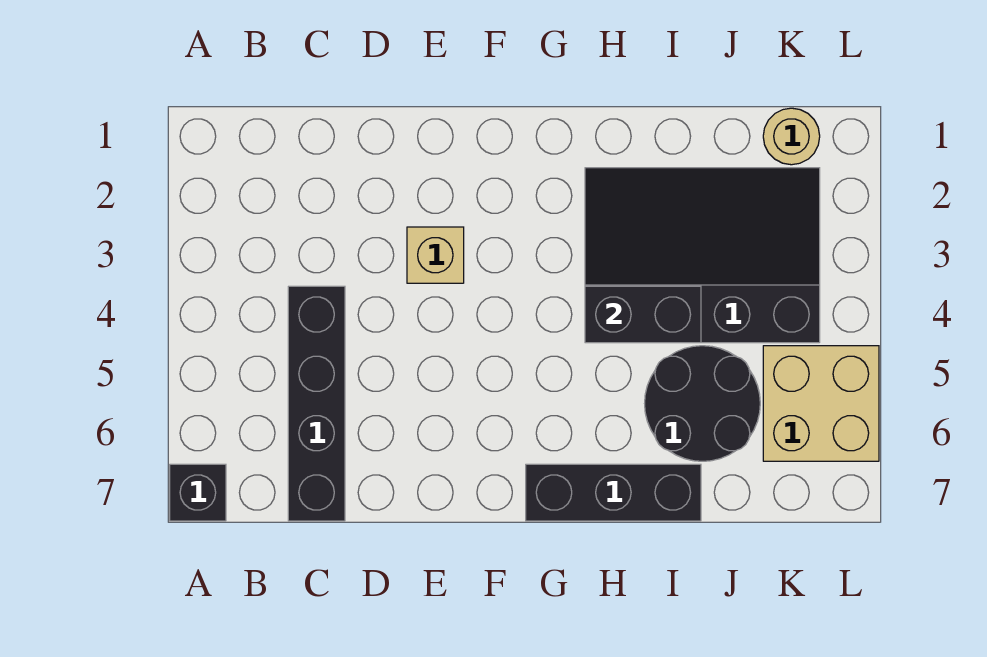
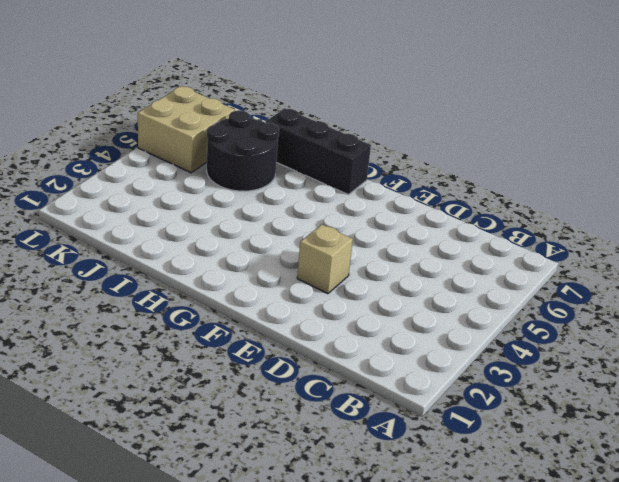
none -> black brick A7 level 1
none -> black brick C4:C7 level 1

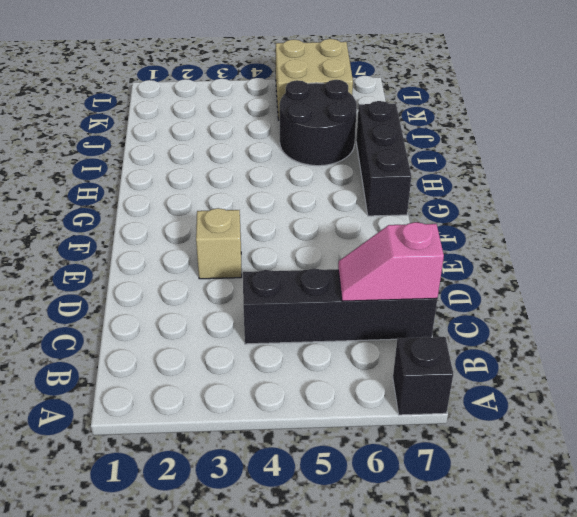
pink slope C6:C7 level 2 top 7 -> none
none -> black slope H2:K4 level 1 top 4
none -> tan round brick K1 level 1

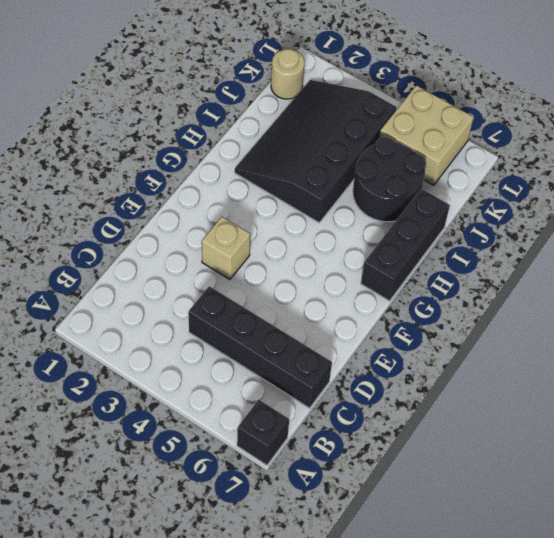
none -> black brick H4:I4 level 2

